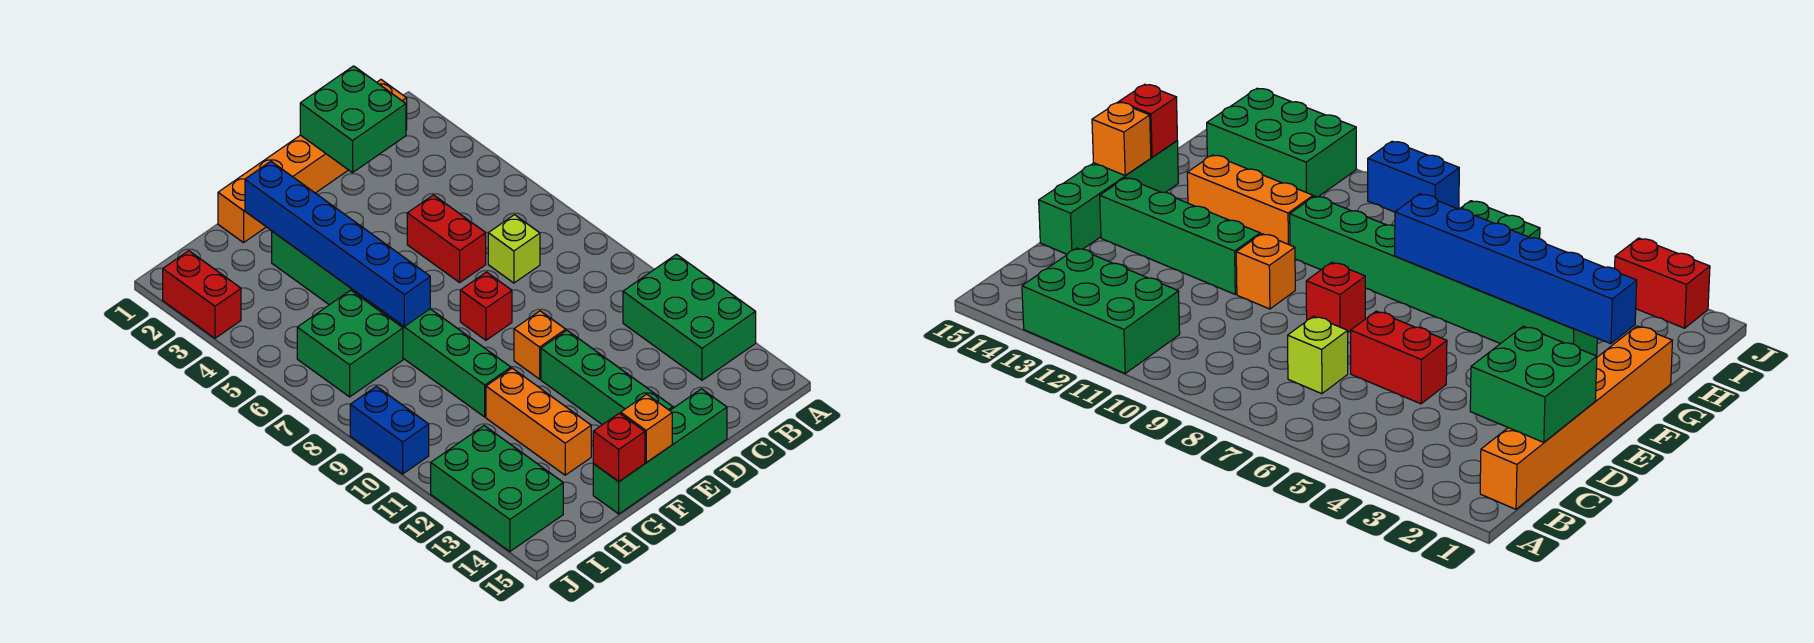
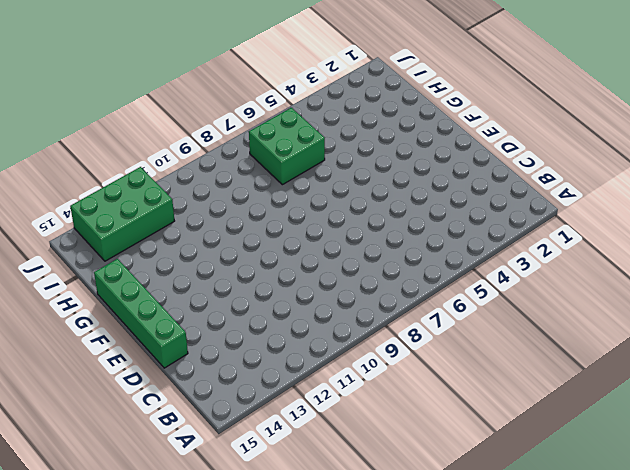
none -> green brick A11:B13 level 1
none -> orange brick B1:G1 level 1
none -> lime brick C7 level 1

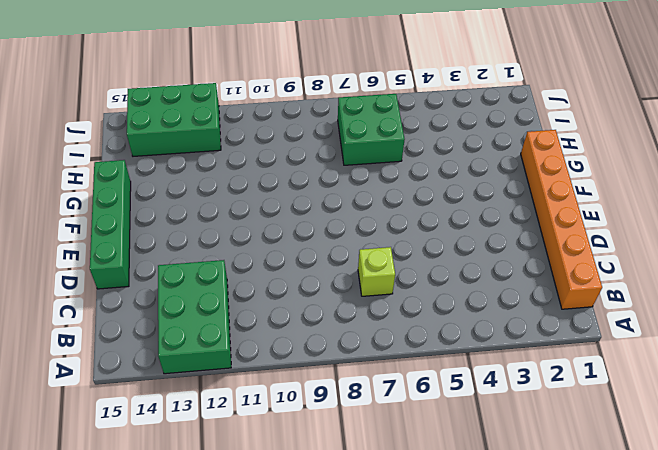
green brick A12:C13 level 1 -> green brick A11:B13 level 1
none -> red brick D5:D6 level 1
none -> red brick E8 level 1
none -> orange brick E10 level 1

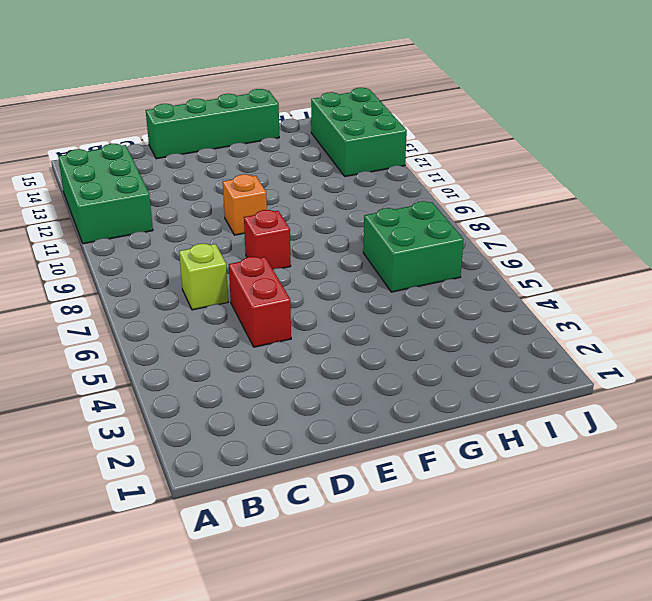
none -> orange brick B1:G1 level 1
none -> green brick E11:E14 level 1
none -> green brick G3:G10 level 1

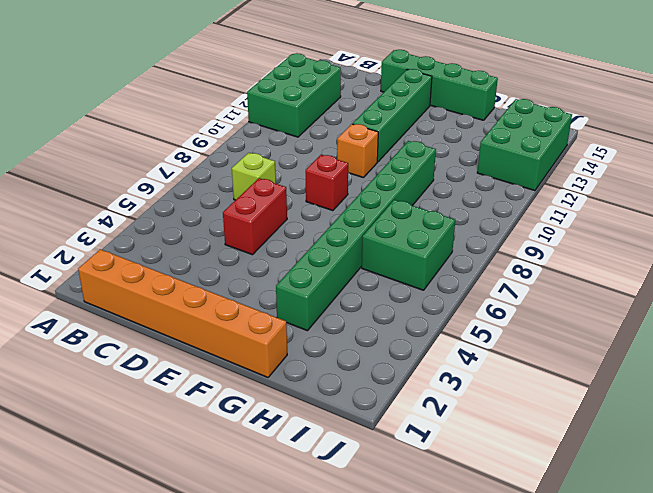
none -> orange brick G11:G13 level 1
none -> red brick J2:J3 level 1
none -> blue brick J9:J10 level 1

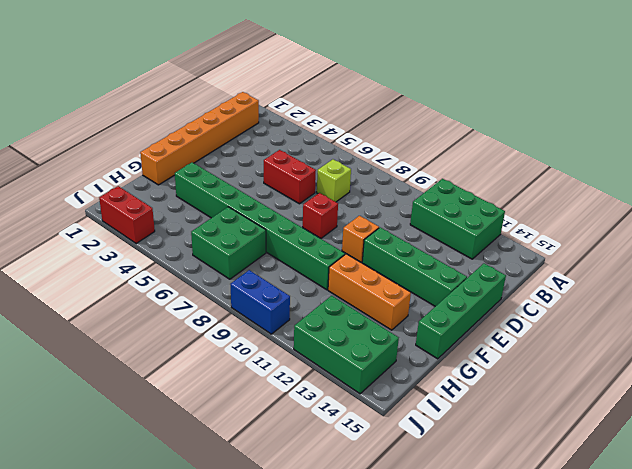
none -> green brick C1:D2 level 2
none -> orange brick F15 level 2
none -> blue brick G2:G7 level 2

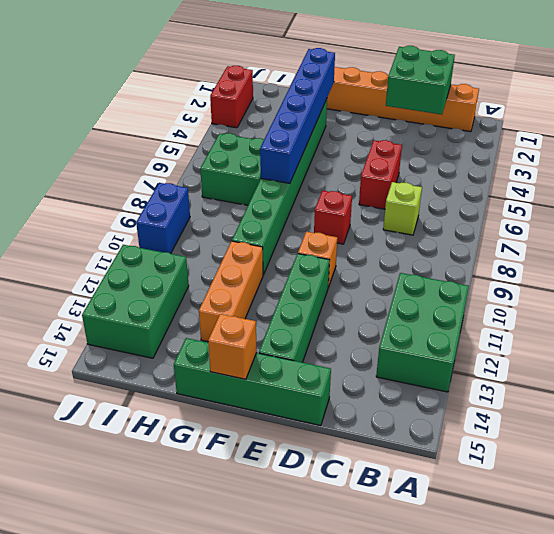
none -> red brick G15 level 2

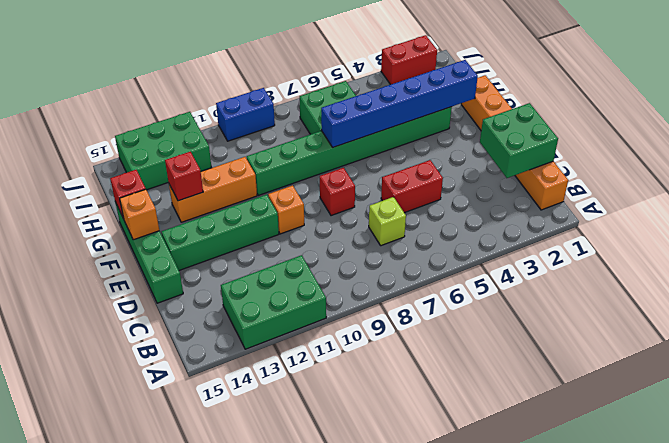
red brick G13 level 2 -> none

